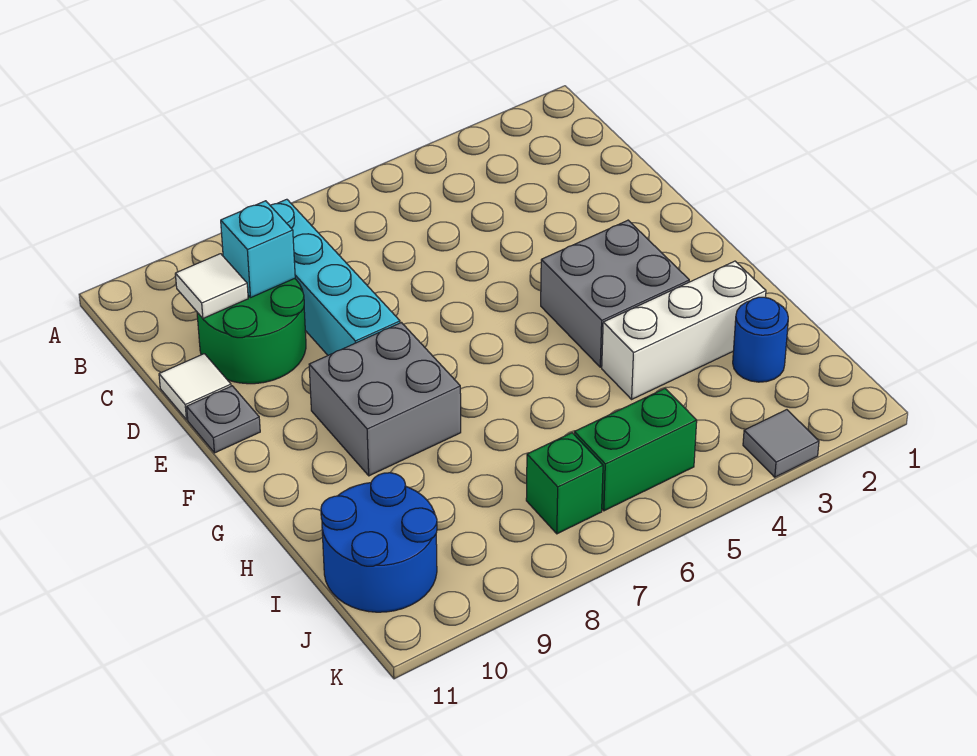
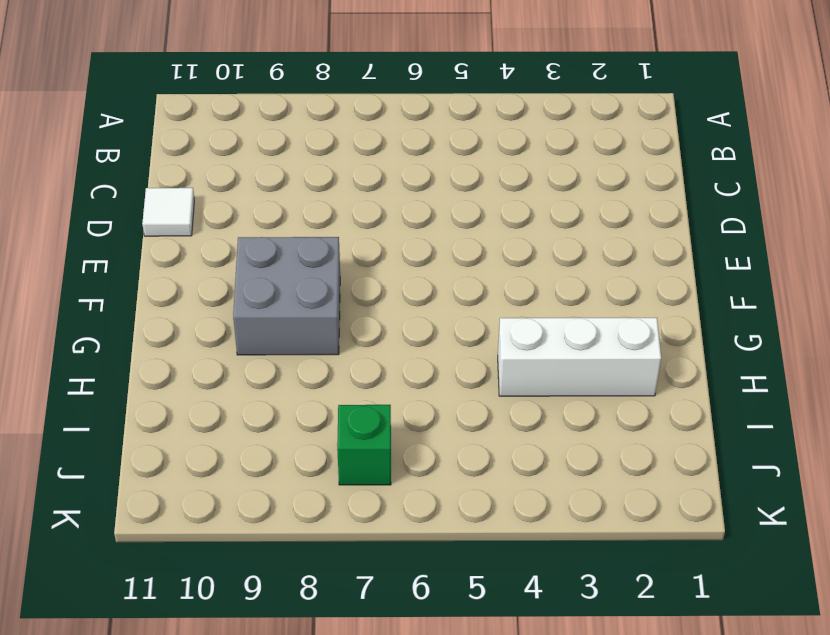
none -> cyan brick B8:E8 level 1
none -> green round brick C9:D10 level 1
none -> grey plate E11 level 1

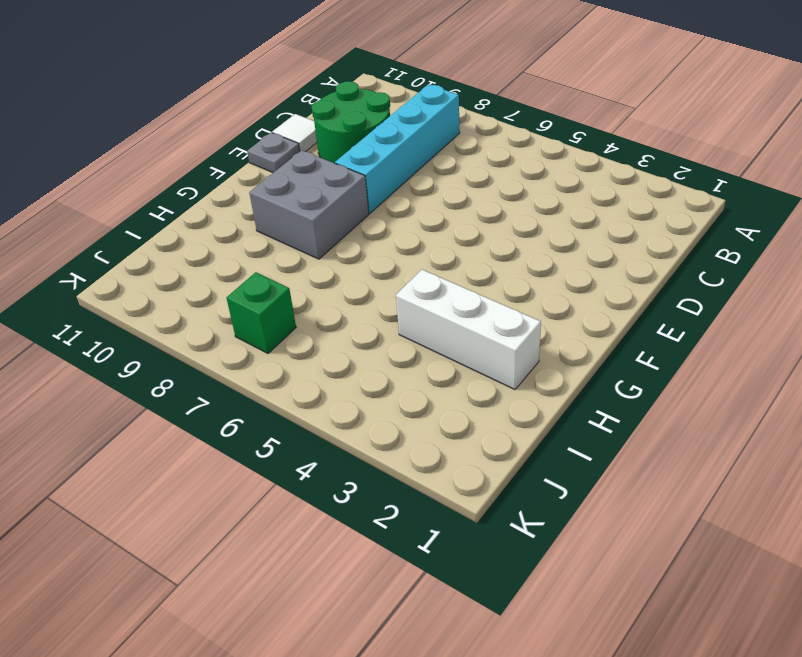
none -> grey brick F3:G4 level 1
none -> blue round brick I2 level 1
none -> blue round brick I10:J11 level 1

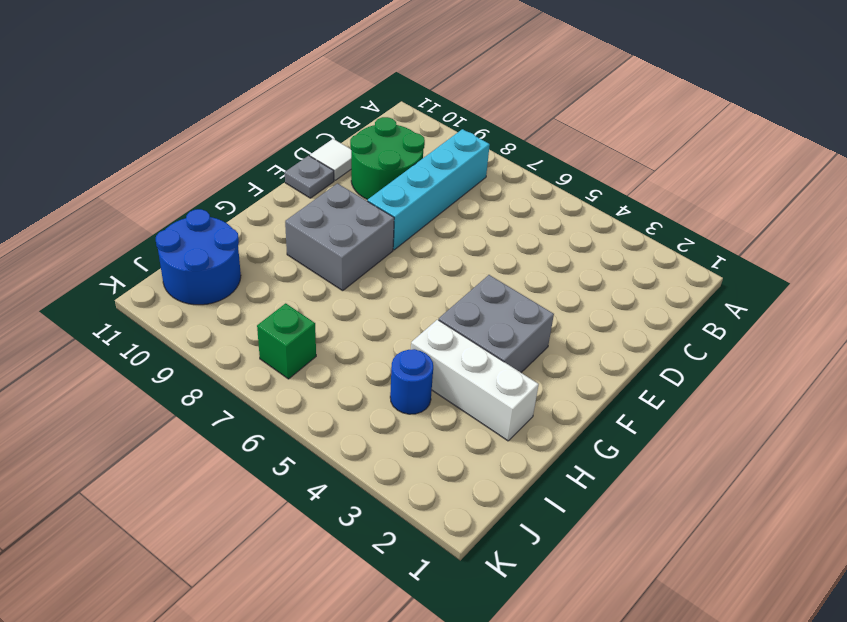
blue round brick I4 level 1 -> blue round brick I2 level 1
none -> green brick J5:J6 level 1
none -> grey tile K3 level 1
none -> cyan brick C9 level 2

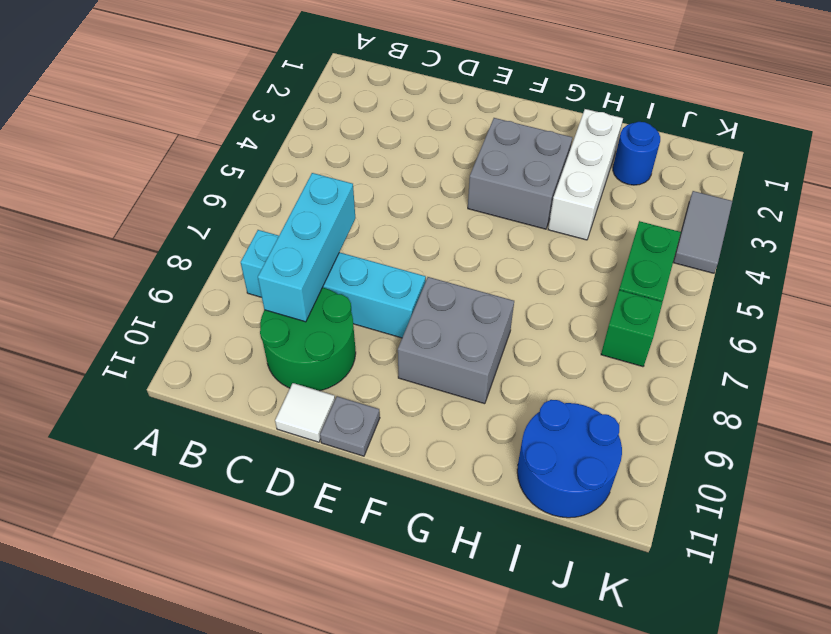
cyan brick C7:C9 level 2 -> cyan brick C9 level 2
grey tile K3:K4 level 1 -> grey tile K3 level 1
none -> white tile C10 level 2

